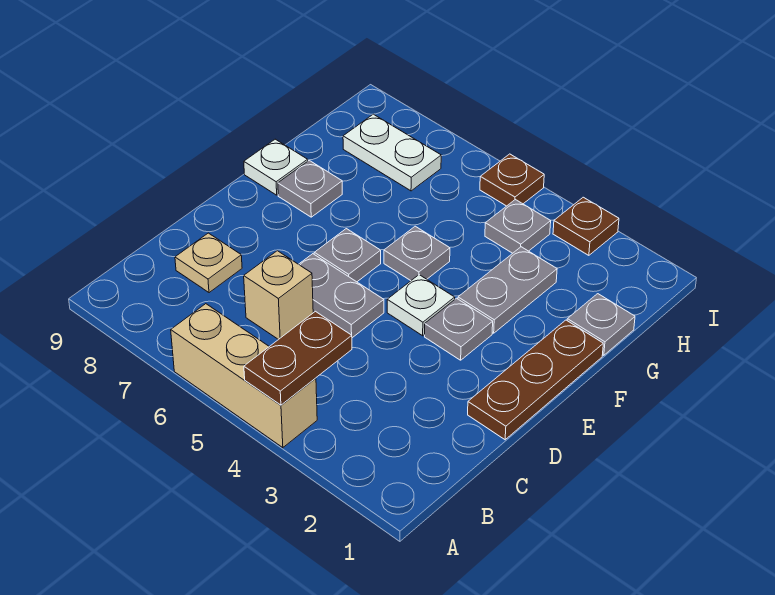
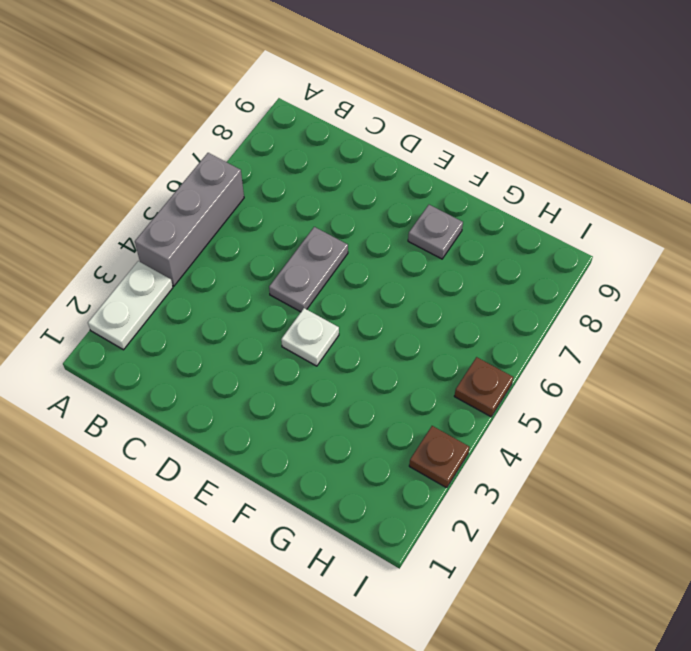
white plate A2:A3 level 1 -> white plate H7:H8 level 1
grey brick A4:A6 level 1 -> tan brick A4:A6 level 1
none -> tan brick C6 level 1
none -> tan plate C8 level 1
none -> brown plate D1:F1 level 1

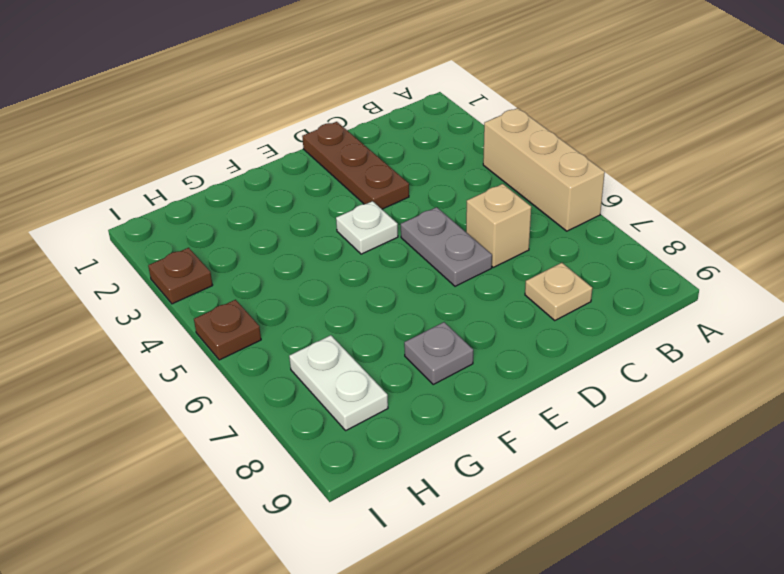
brown plate D1:D3 level 1 -> brown plate D1:F1 level 1
none -> grey plate E3 level 1
none -> grey plate E6 level 1
none -> grey plate F3:G3 level 1

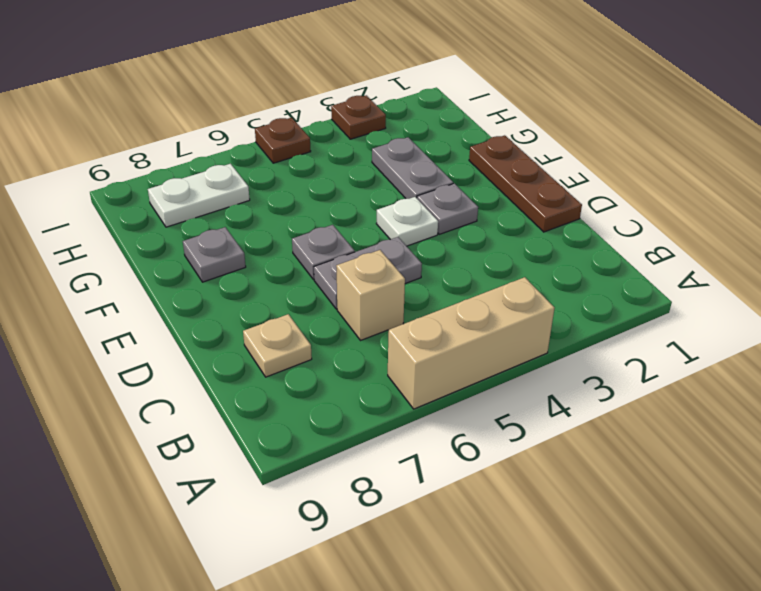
none -> grey plate F5 level 1
none -> white plate F9 level 1
none -> grey plate G1 level 1

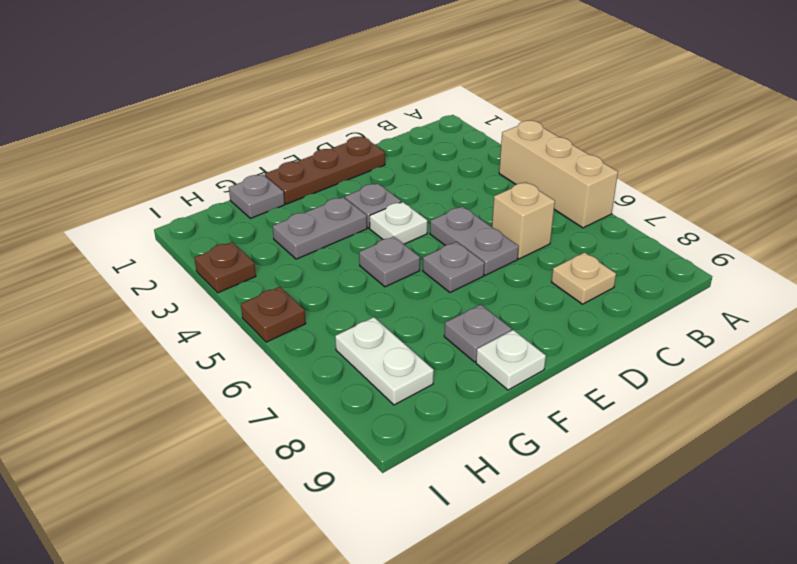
none -> grey plate H4 level 1
none -> brown plate A4:B4 level 2

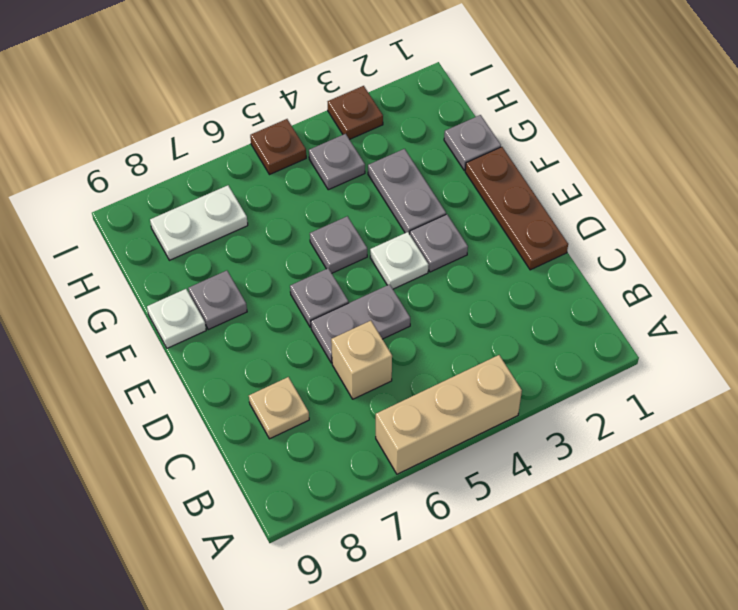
none -> brown plate A4:B4 level 2

